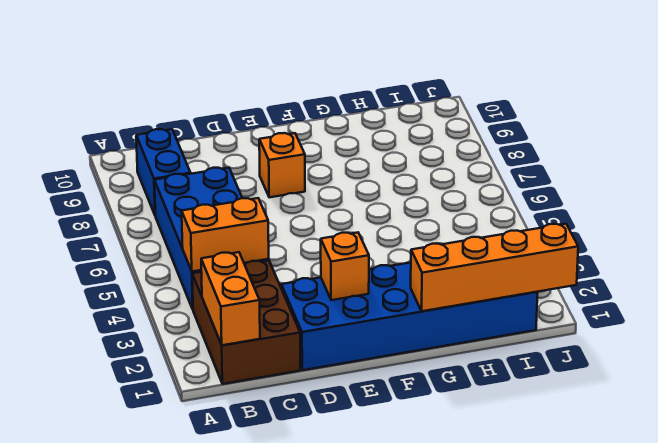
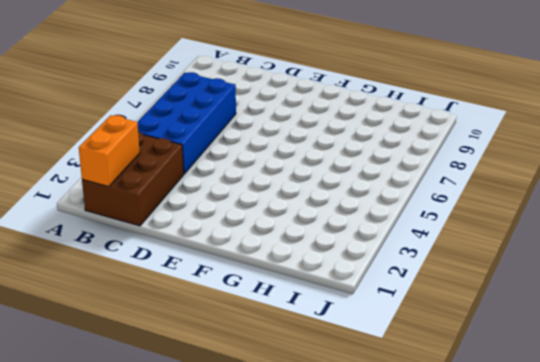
none -> blue brick B8:B9 level 1
none -> blue brick D1:I2 level 1

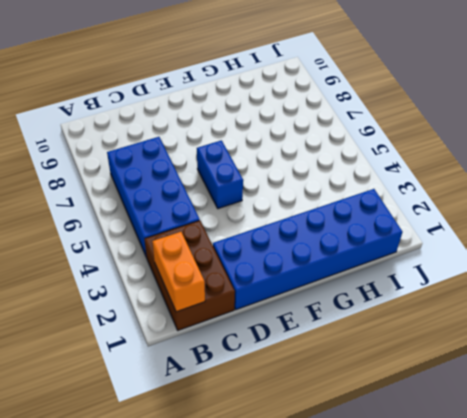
blue brick E5:E6 level 1 -> blue brick B8:B9 level 1
none -> orange brick E8 level 1
none -> orange brick B4:C4 level 2

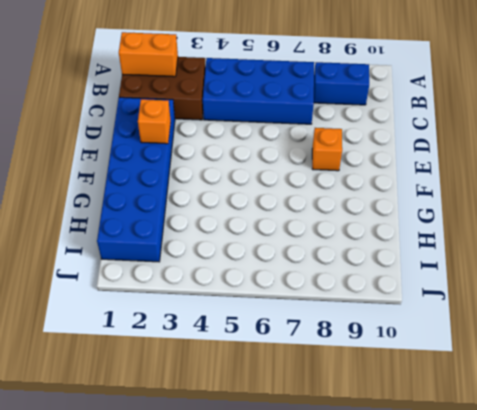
none -> orange brick B4:C4 level 2
none -> orange brick G1:J1 level 2

